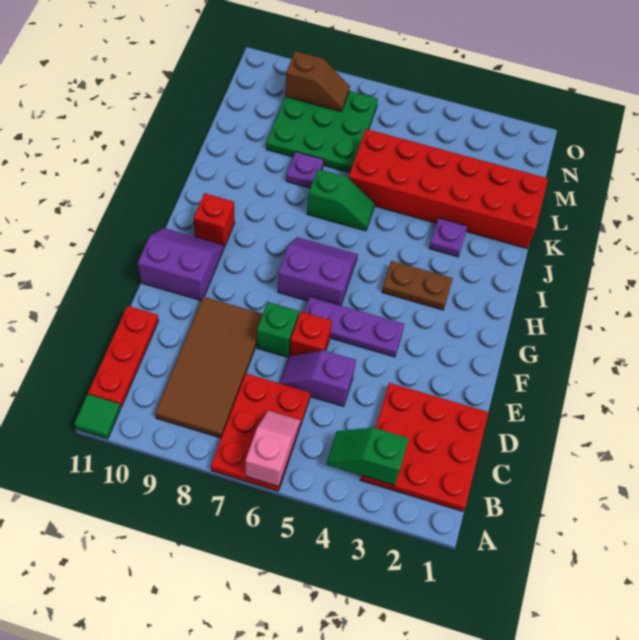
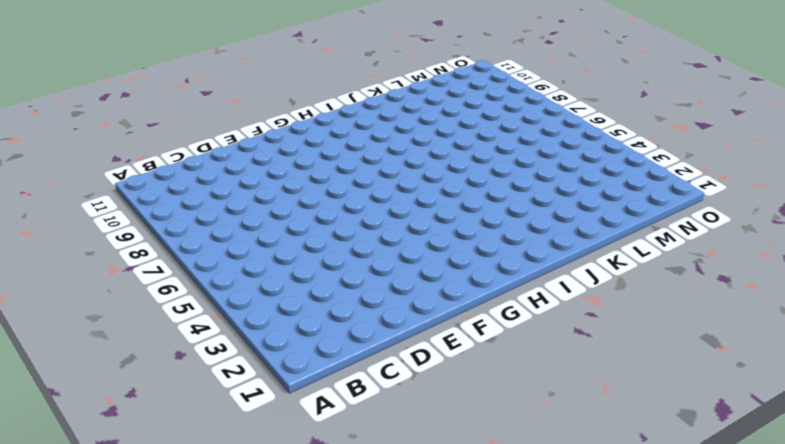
none -> red plate A6:C7 level 1
none -> green tile A11 level 1
none -> red plate B1:D3 level 1

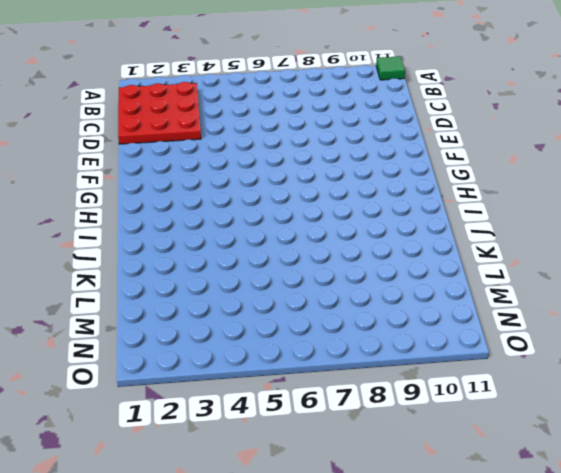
none -> red plate A6:C7 level 1
none -> brown tile B8:E9 level 1
none -> red plate B11:D11 level 1

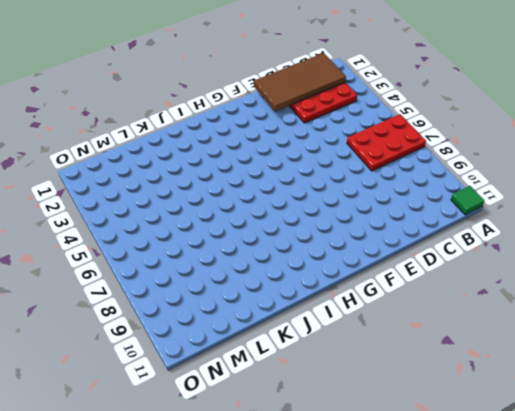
brown tile B1:E2 level 2 -> brown tile B8:E9 level 1
none -> red plate B11:D11 level 1
none -> purple slope D5:D6 level 1 top 5
none -> red brick E6 level 1

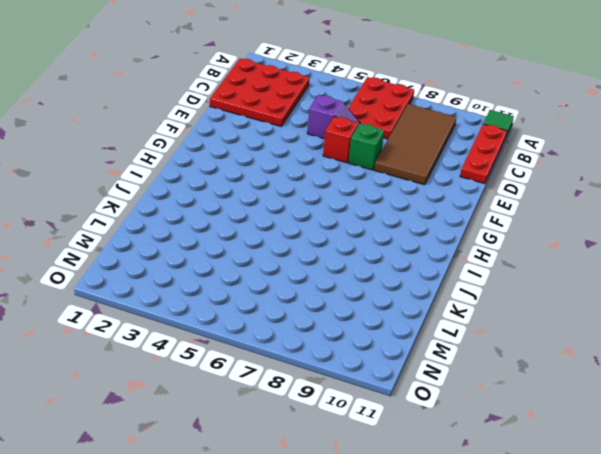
none -> purple plate F4:F6 level 1
none -> purple slope F10:G11 level 1 top F
none -> purple slope G6:H7 level 1 top G

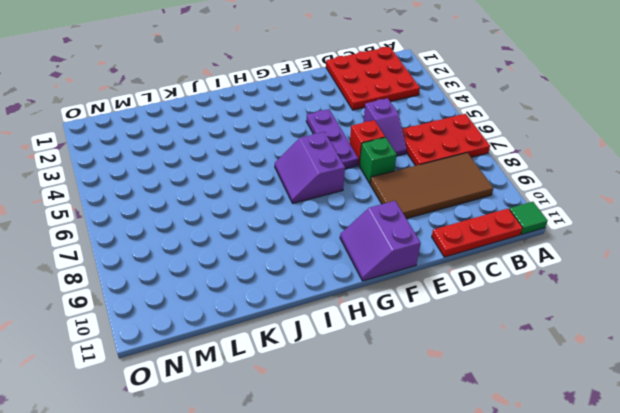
none -> brown plate H3:H4 level 1
none -> red brick H10 level 1
none -> purple plate J3 level 1

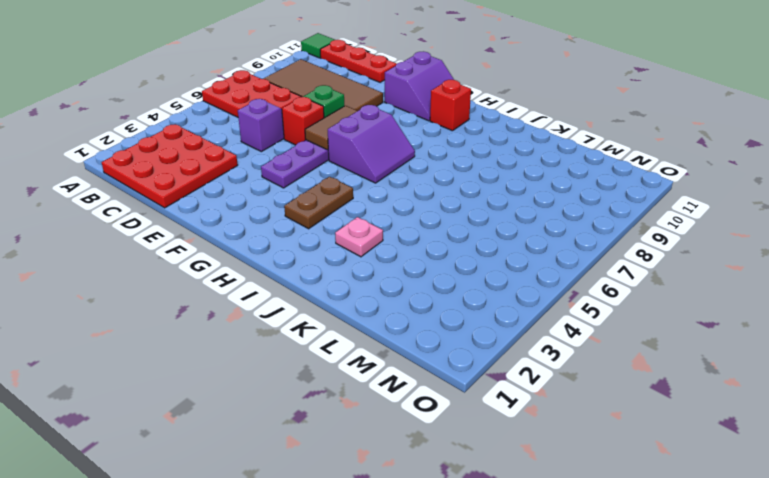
brown tile F6:F7 level 2 -> none
pink plate J3 level 1 -> purple plate J3 level 1
none -> green slope J6:J7 level 1 top 7
none -> red brick K1:L6 level 1
none -> purple plate K8 level 1

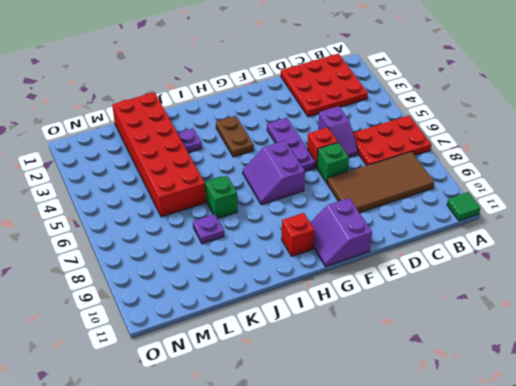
none -> red plate B11:D11 level 1
none -> green plate L7:N9 level 1
none -> pink slope A6:B6 level 2 top A

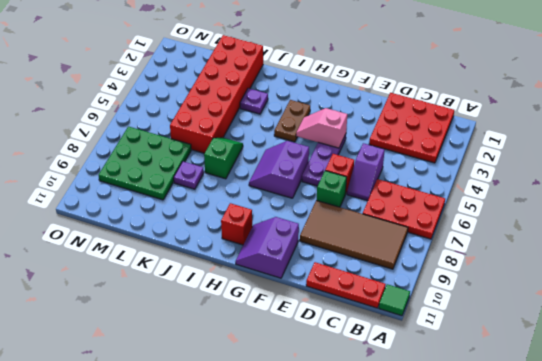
pink slope F4:G4 level 2 top F -> pink slope A6:B6 level 2 top A
none -> green slope B3:B4 level 2 top 3
none -> brown slope N8:N9 level 2 top 9

